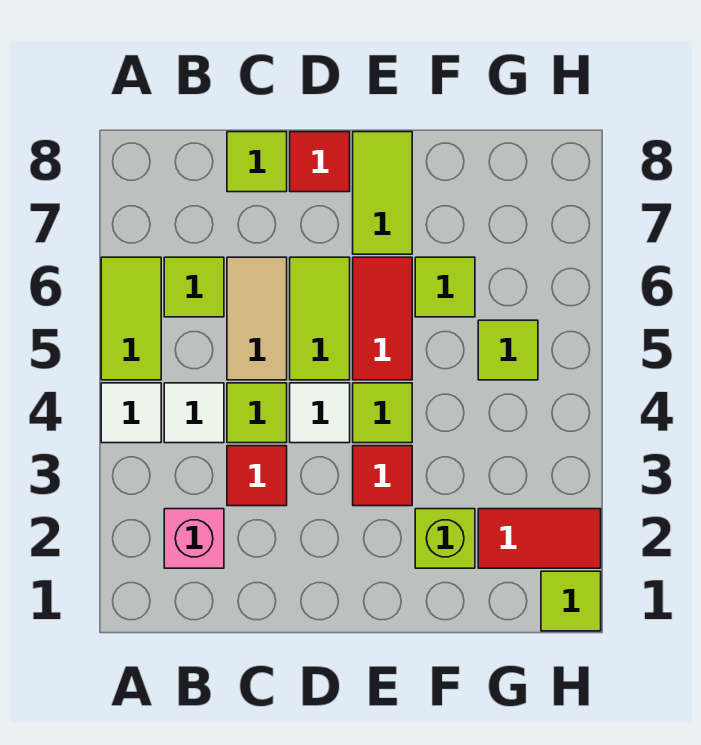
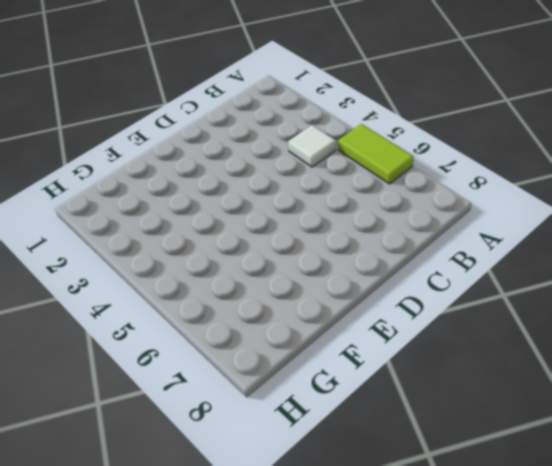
none -> white tile A4 level 1
none -> pink brick B2 level 1
none -> lime tile B6 level 1

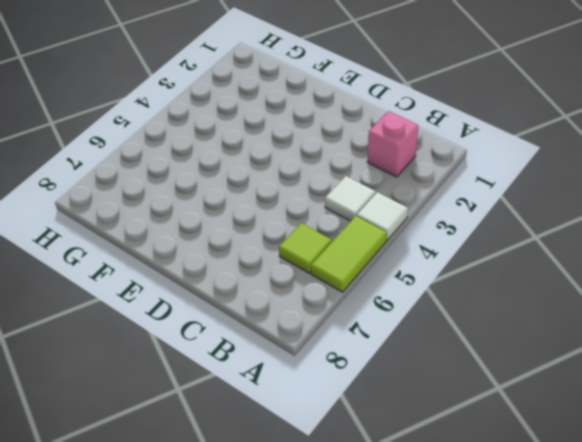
none -> red tile C3 level 1
none -> lime tile C4 level 1
none -> tan tile C5:C6 level 1

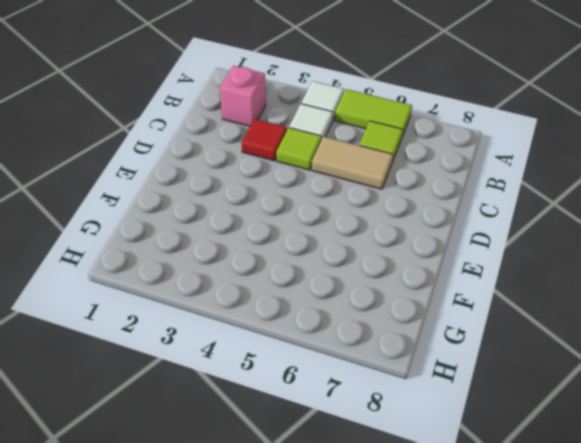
none -> lime tile C8 level 1
none -> white tile D4 level 1
none -> lime tile D5:D6 level 1

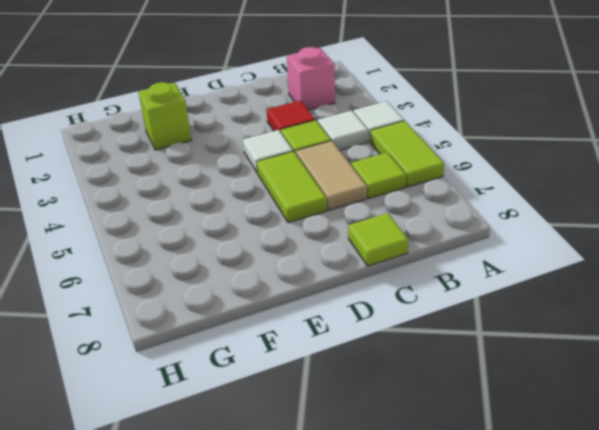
none -> red tile D8 level 1
none -> red tile E3 level 1
none -> lime tile E4 level 1

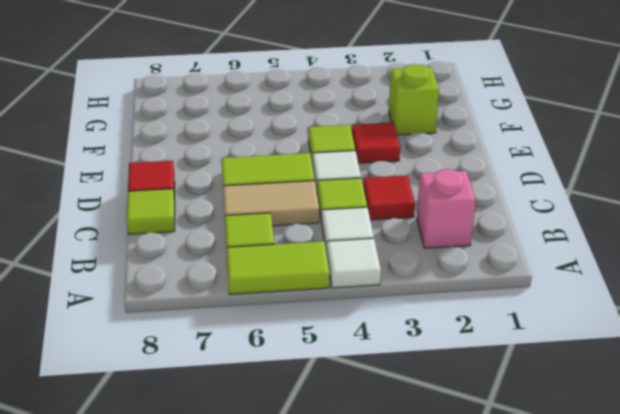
none -> red tile E5:E6 level 1
none -> lime tile E7:E8 level 1
none -> lime tile F6 level 1

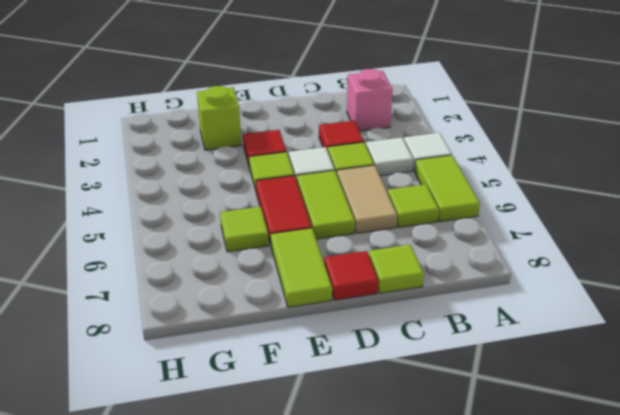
none -> red tile G2:H2 level 1
none -> lime tile G5 level 1
none -> lime tile H1 level 1

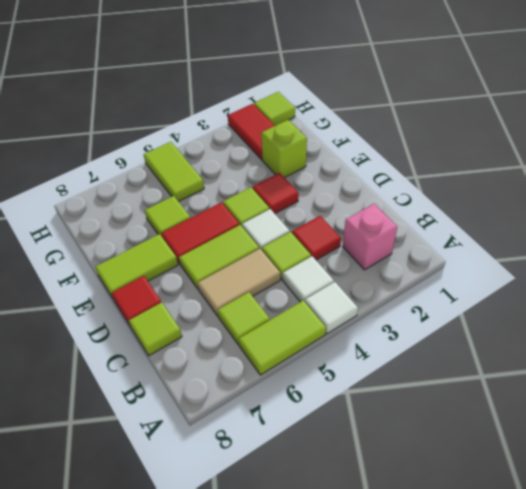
lime tile G5:H5 level 1 -> lime tile G5 level 1

